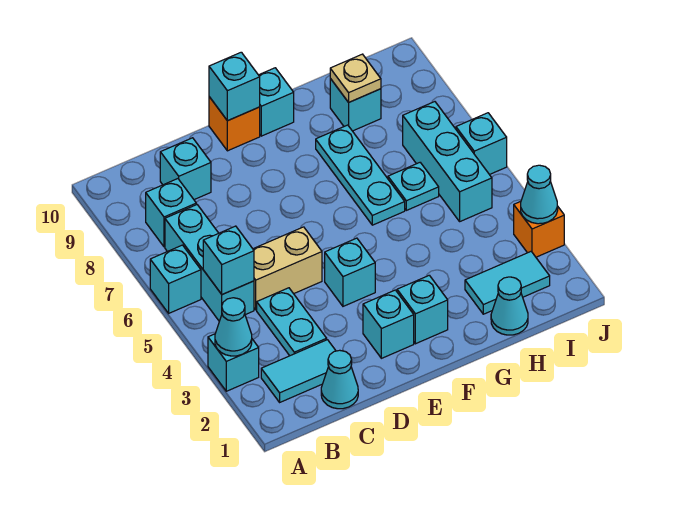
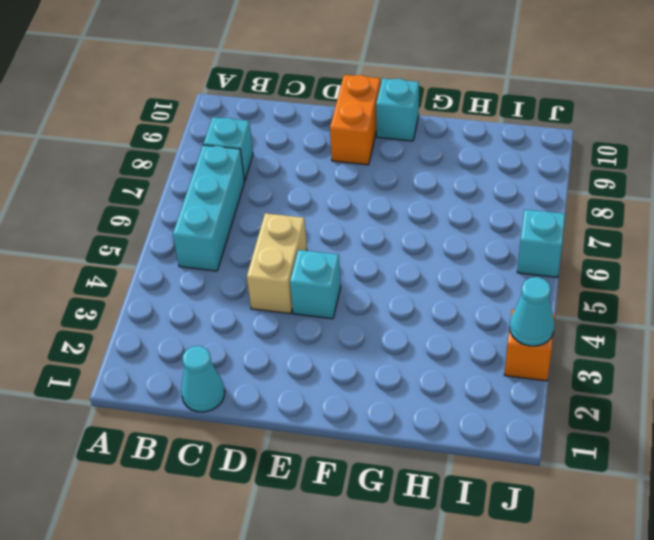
tan brick D4:D5 level 1 -> tan brick C5:D5 level 1
orange brick E9:E10 level 1 -> orange brick E10 level 1
none -> cyan brick A3 level 1
none -> cyan brick A6 level 1
none -> cyan tile B2:C2 level 1

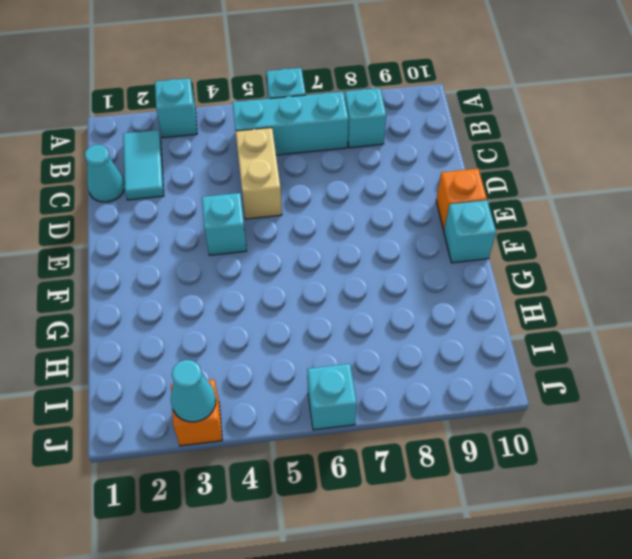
none -> cyan plate C3:C4 level 1
none -> cyan brick C9 level 1
none -> cyan brick E2 level 1

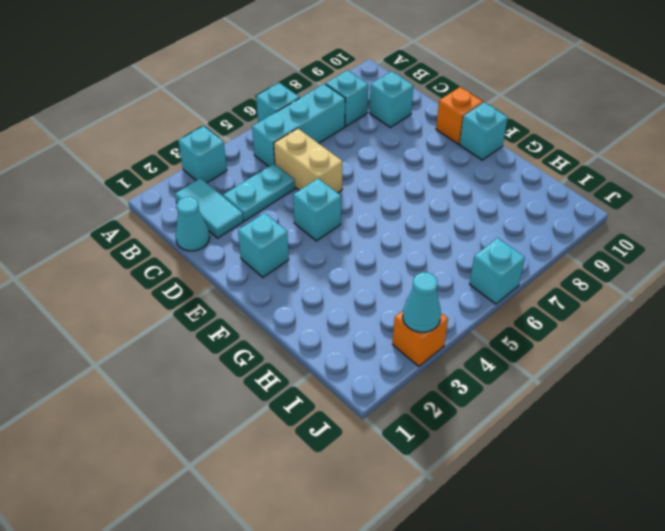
none -> cyan brick F2 level 1
none -> cyan plate G6:G8 level 1
none -> cyan cone H1 level 1

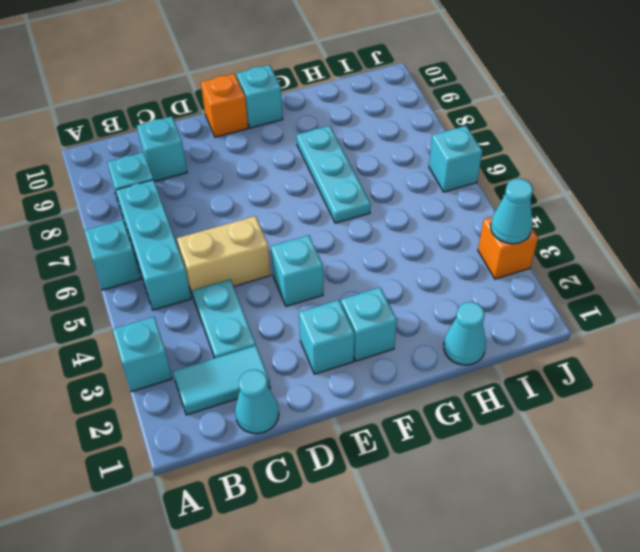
none -> cyan tile H2:I2 level 1
none -> cyan plate H6 level 1
none -> cyan brick H9 level 1

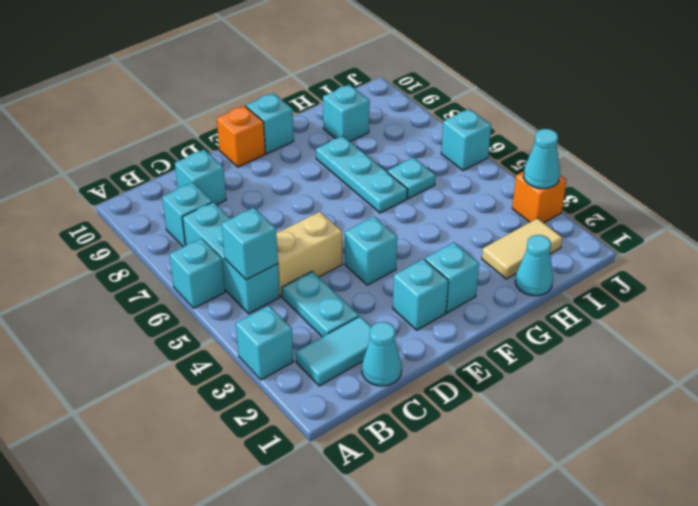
tan tile H2:I2 level 1 -> cyan tile H2:I2 level 1
none -> cyan brick I5:I7 level 1
none -> cyan cone A3 level 2
none -> cyan brick E10 level 2

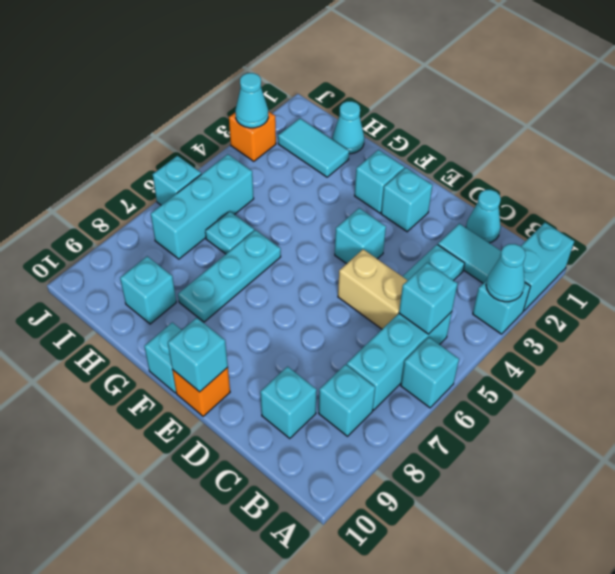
cyan brick A1:A2 level 1 -> none
none -> tan plate H9 level 2

